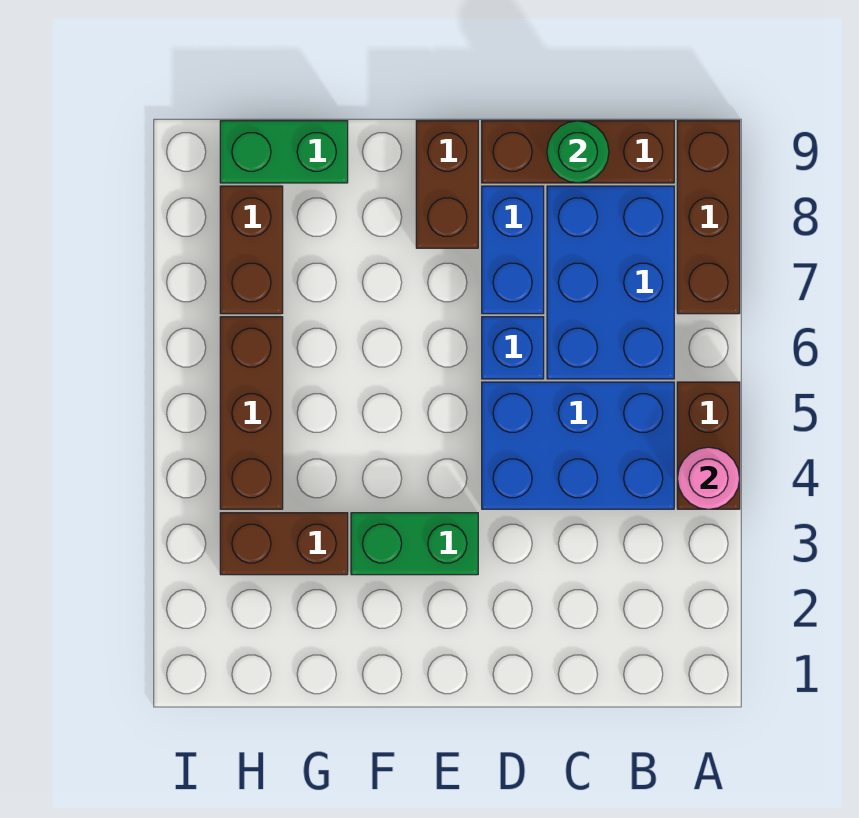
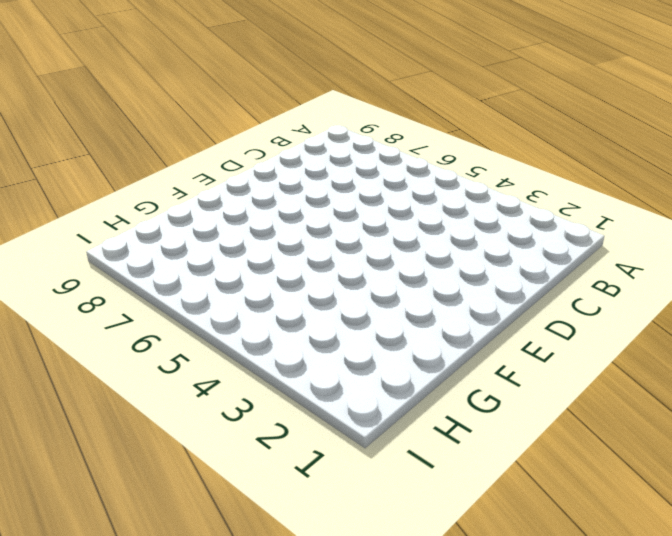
none -> brown brick A4:A5 level 1
none -> brown brick A7:A9 level 1
none -> blue brick B4:D5 level 1

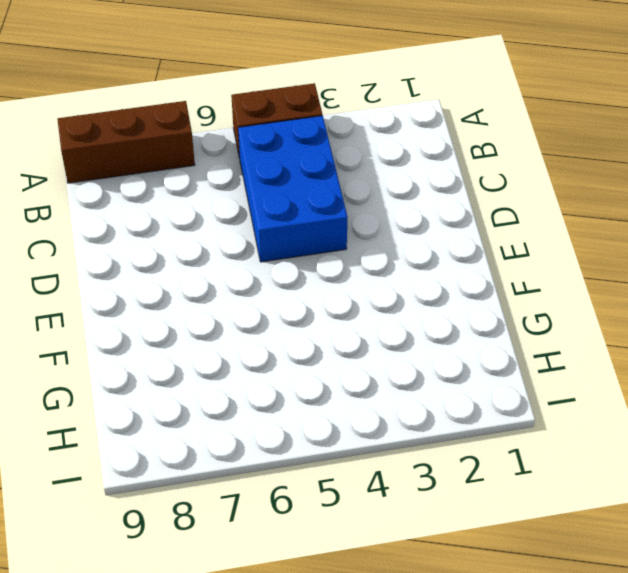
none -> blue brick B6:C8 level 1
none -> brown brick B9:D9 level 1
none -> blue brick D6 level 1

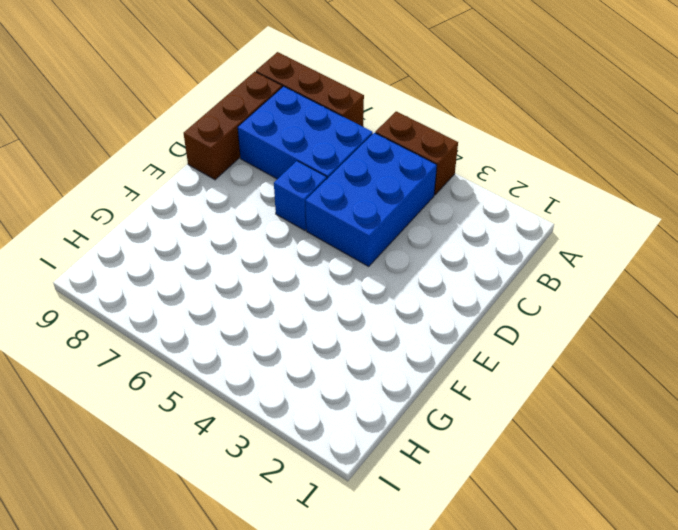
none -> blue brick D7:D8 level 1
none -> green brick E3:F3 level 1
none -> brown brick E8:E9 level 1

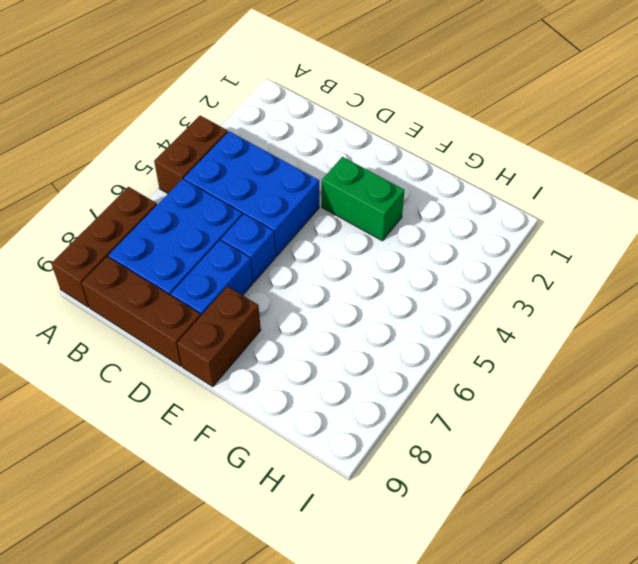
none -> brown brick G3:H3 level 1
none -> green brick G9:H9 level 1
none -> brown brick H4:H6 level 1

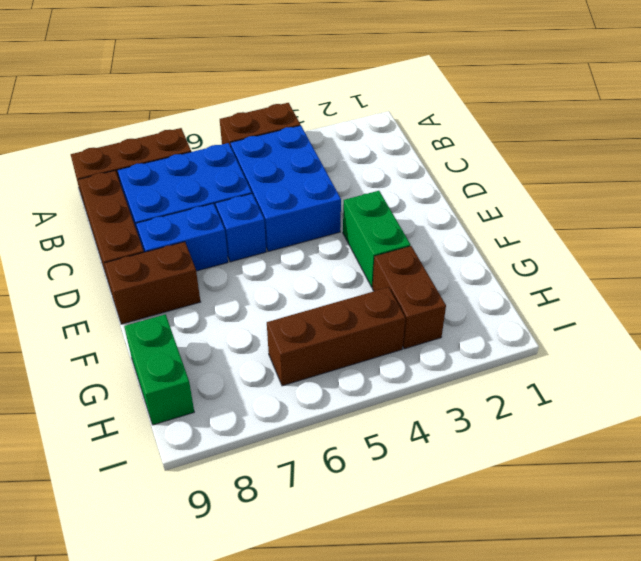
none -> brown brick H7:H8 level 1
none -> pink round brick A4 level 2
none -> green round brick C9 level 2

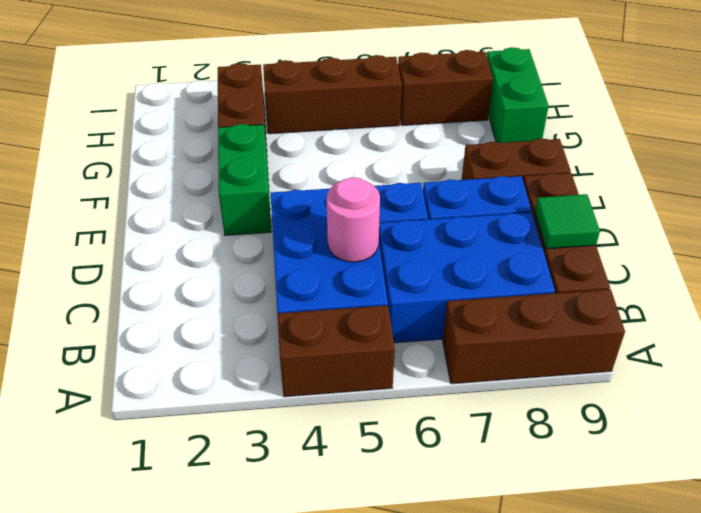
pink round brick C5 level 2 -> pink round brick A4 level 2
green tile C9 level 2 -> green round brick C9 level 2

